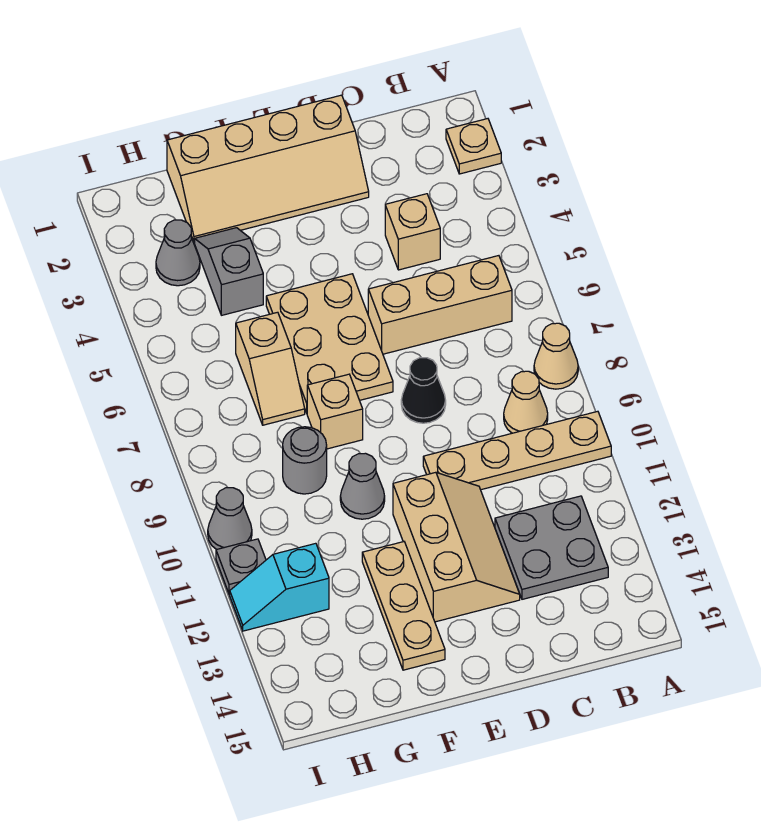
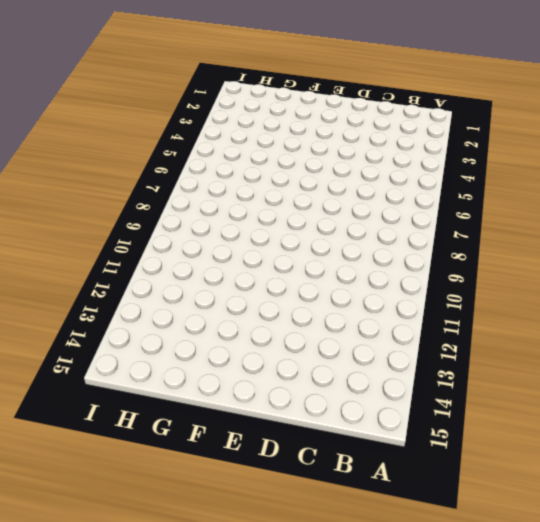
none -> tan plate A2 level 1
none -> tan cone A8 level 1
none -> tan plate A10:D10 level 1

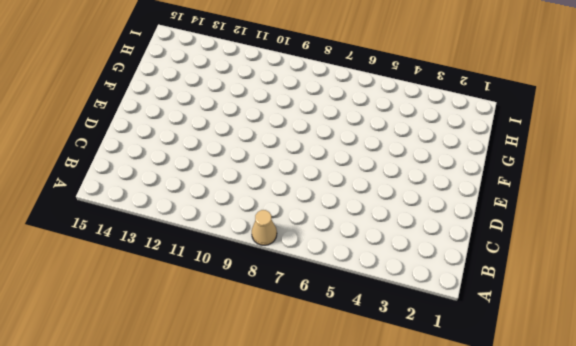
none -> tan plate A2 level 1
none -> tan plate A10:D10 level 1
none -> tan brick B6:D6 level 1

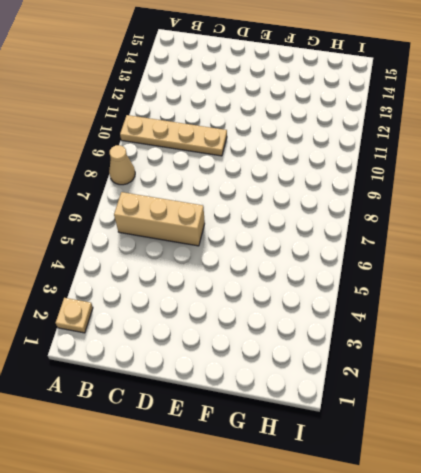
none -> tan cone B9 level 1
none -> grey plate B12:C13 level 1
none -> tan brick C4 level 1

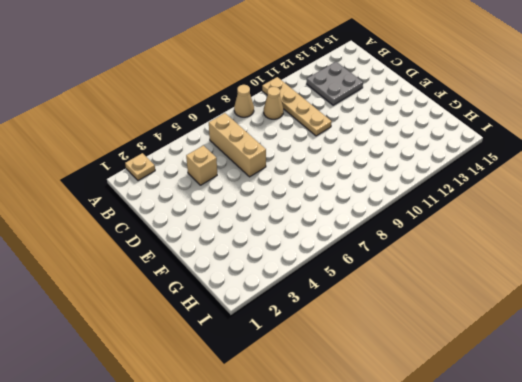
none -> tan slope D1:G2 level 1 top 1
none -> black cone D8 level 1
none -> tan slope D11:E13 level 1 top E

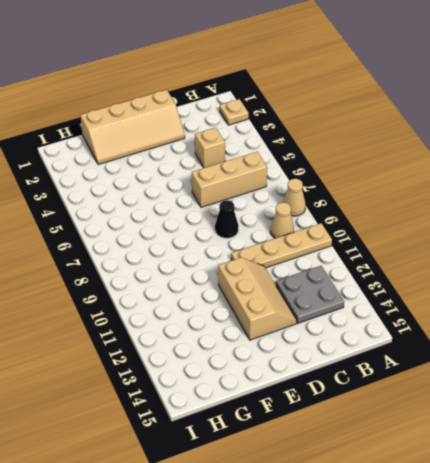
none -> tan plate E5:F7 level 1
none -> tan brick F8 level 1
none -> grey cone F10 level 1

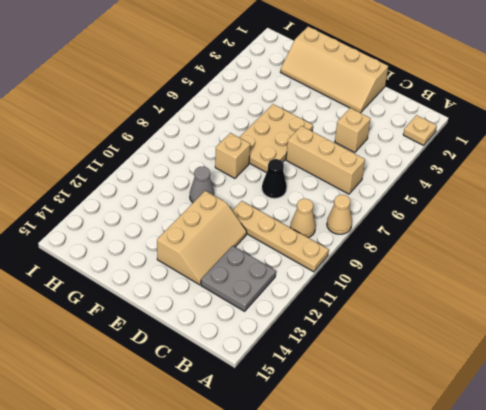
none -> tan plate F12:F14 level 1
none -> grey slope G3:G4 level 1 top 4
none -> tan slope G6:G7 level 1 top 6

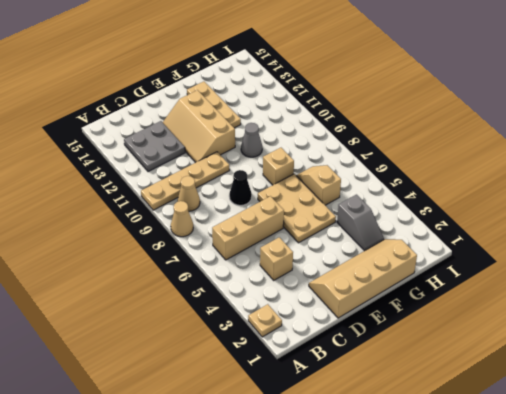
none -> grey round brick G9 level 1
none -> grey cone H3 level 1
none -> cyan slope H12:I12 level 1 top H

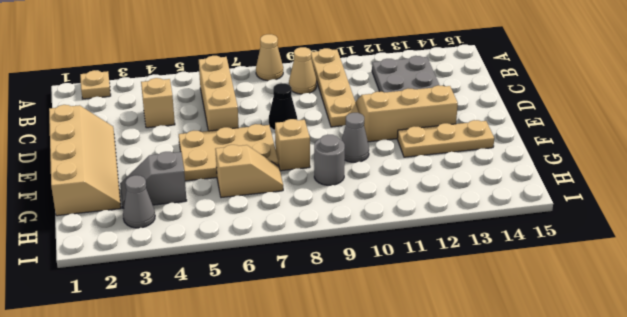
none -> cyan slope H12:I12 level 1 top H
none -> grey cone I10 level 1
none -> grey plate I11 level 1

